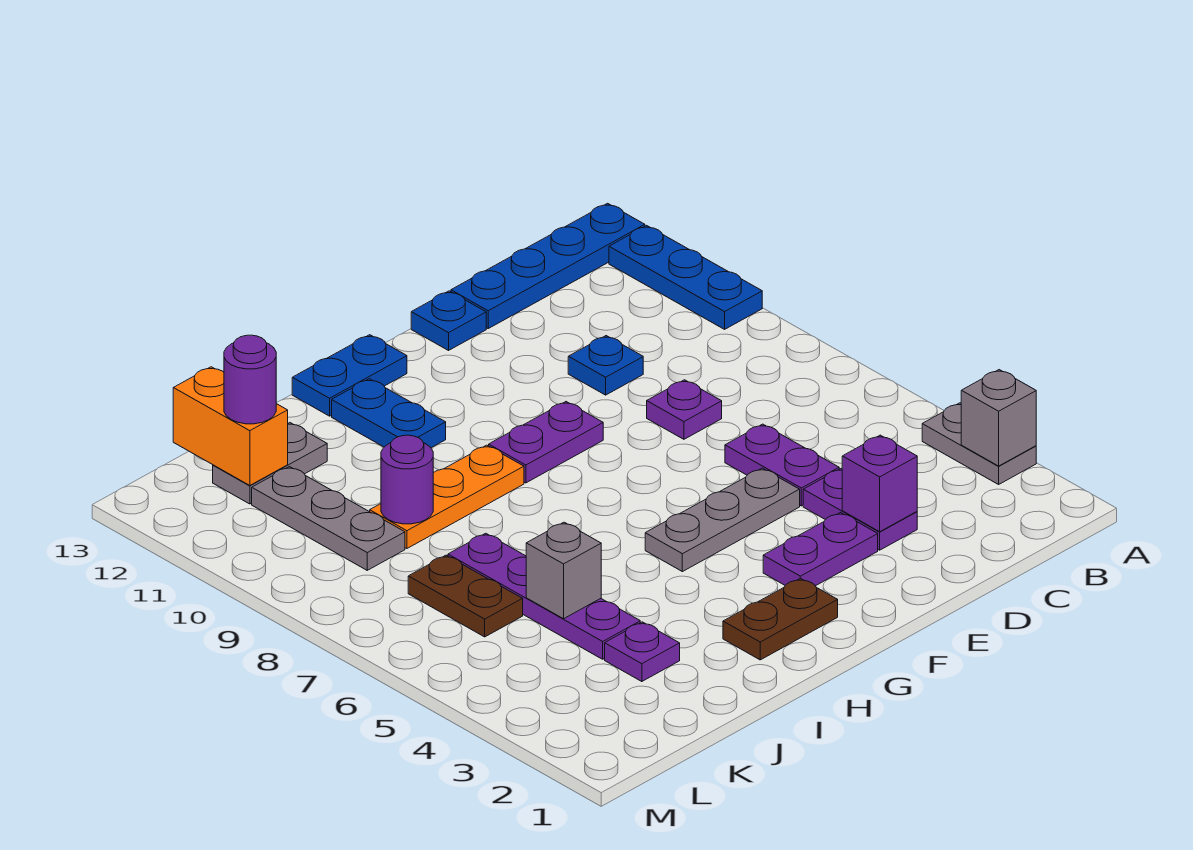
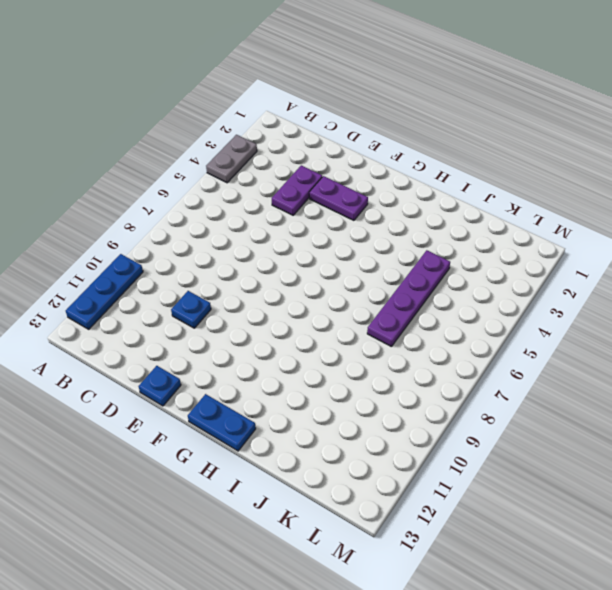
none -> blue plate A13:D13 level 1
none -> purple plate D5:D6 level 1
none -> purple plate D8 level 1

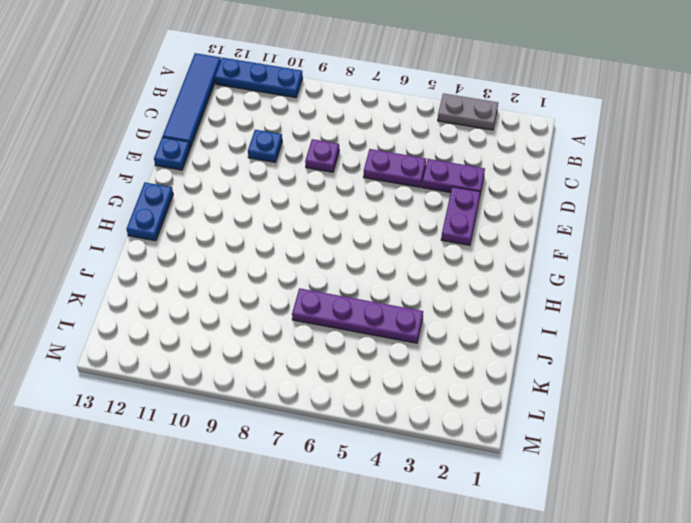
blue tile A13:D13 level 1 -> blue plate A13:D13 level 1
none -> grey plate E5:G5 level 1
none -> purple plate F9:G9 level 1
none -> brown plate G2:H2 level 1

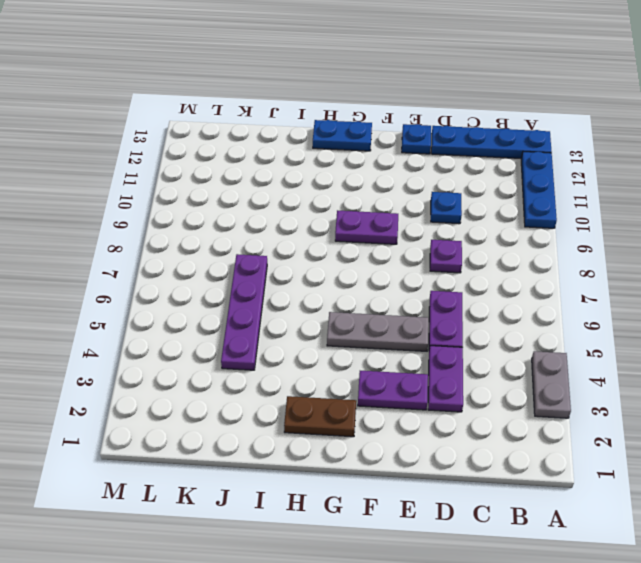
none -> orange plate H9:J9 level 1
none -> blue plate H11:H12 level 1
none -> purple plate J3 level 1

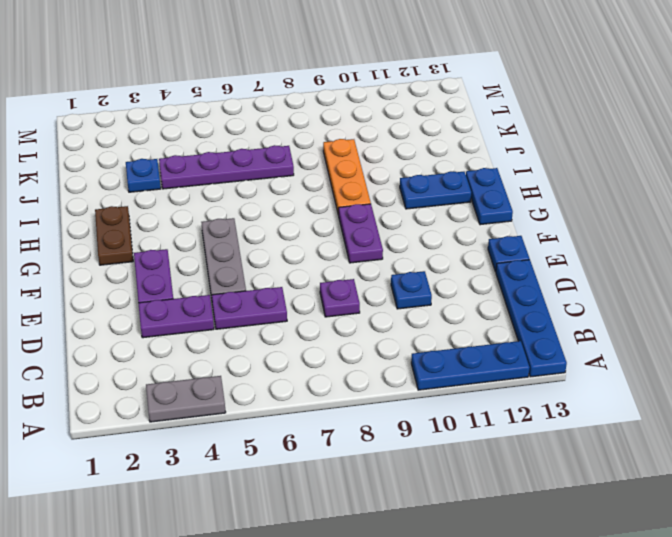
blue plate J3 level 1 -> purple plate J3 level 1
none -> grey plate J12:K12 level 1
none -> brown plate K6:K7 level 1
none -> grey plate K9:K11 level 1

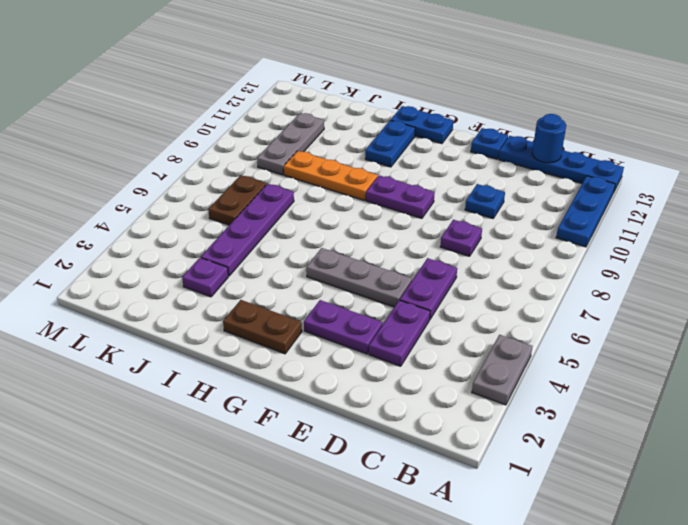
blue round brick C13 level 2 -> none
none -> grey plate J12:K12 level 1
none -> grey brick A3 level 2
none -> purple brick D3 level 2

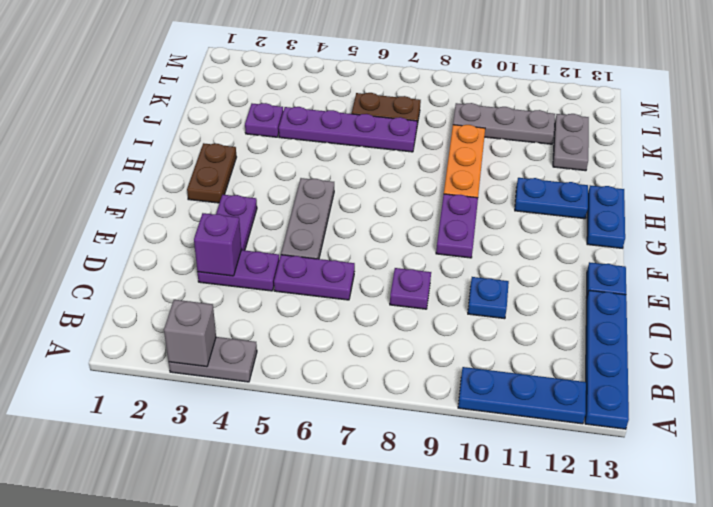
none -> grey brick J5 level 2
none -> purple round brick J9 level 2
none -> orange brick K12:K13 level 2

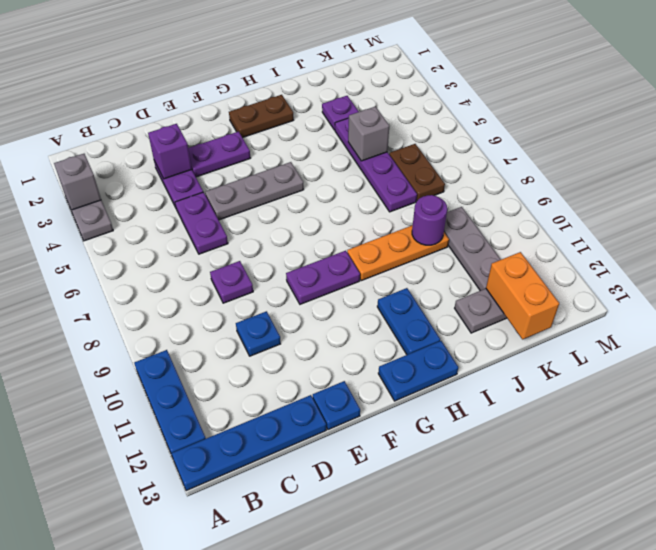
none -> purple round brick K12 level 3

